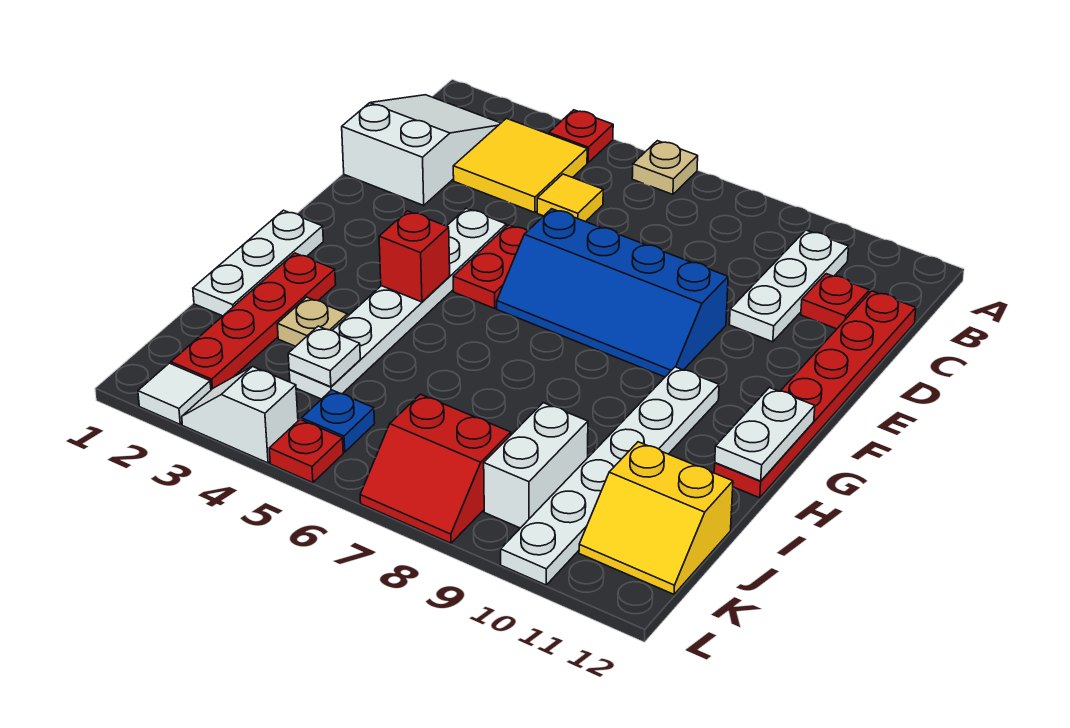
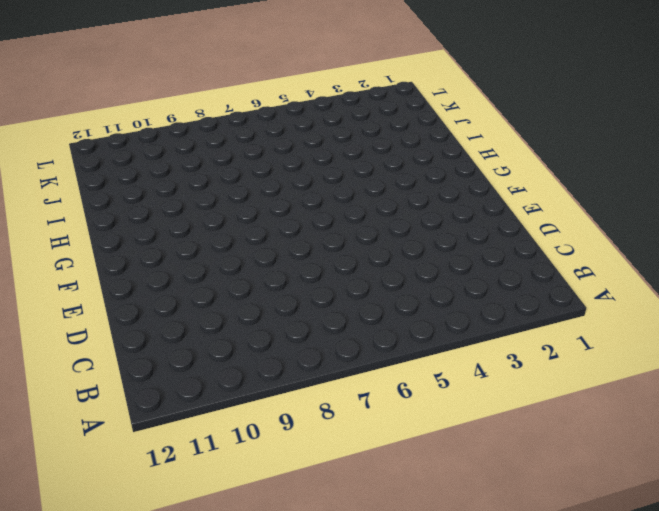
none -> red plate A4 level 1
none -> tan plate A6 level 1
none -> white slope B1:D2 level 1 top D

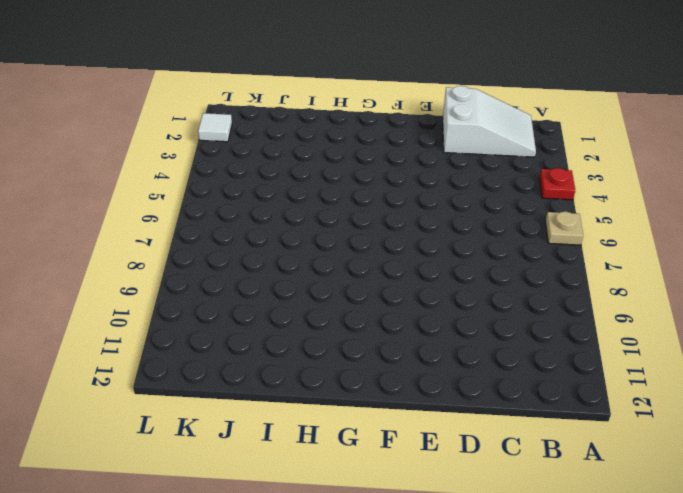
none -> yellow tile B3:C4 level 1
none -> white plate B10:D10 level 1
none -> yellow tile C5 level 1

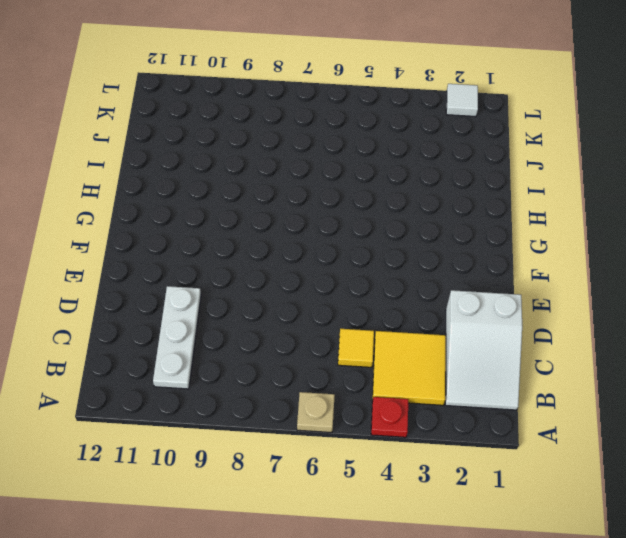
none -> red plate C11 level 1
none -> red plate C12:H12 level 1
none -> white plate E4:J4 level 1

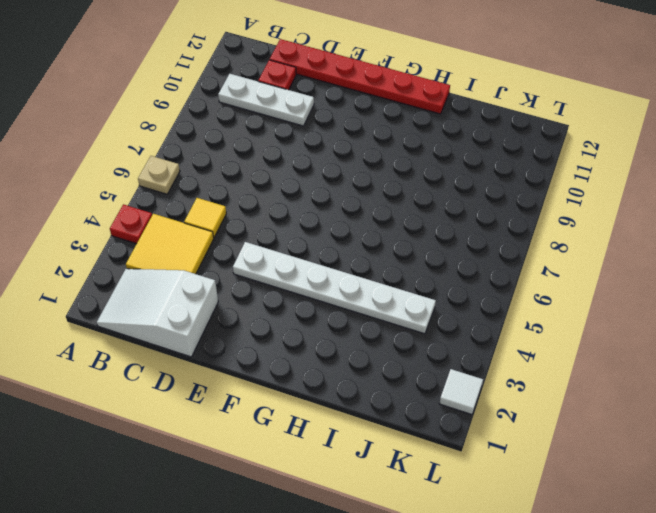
none -> red plate E5:F5 level 1
none -> blue slope E6:F9 level 1 top E
none -> white plate G1:I1 level 1

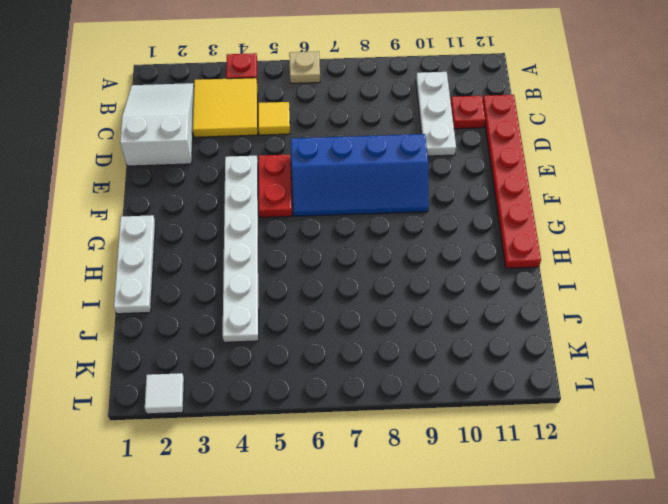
none -> white plate G10:L10 level 1
none -> red plate H2:K2 level 1
none -> tan plate I3 level 1

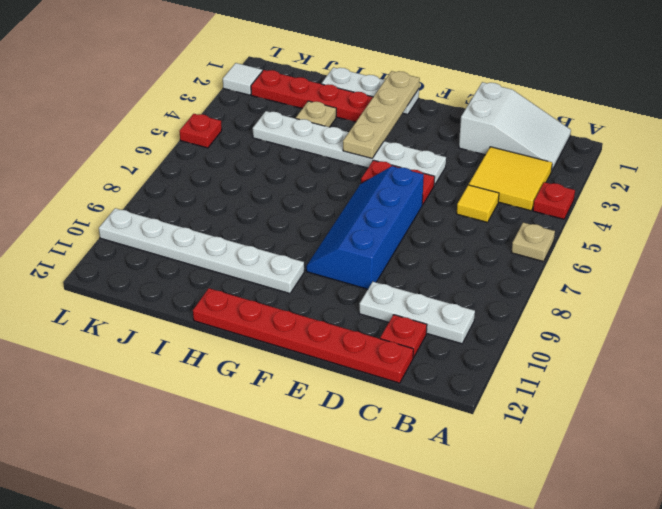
tan plate G1:G4 level 2 -> red brick G4 level 2
none -> white brick J9:K9 level 1
none -> yellow slope J11:K12 level 1 top J
none -> blue plate K5 level 1

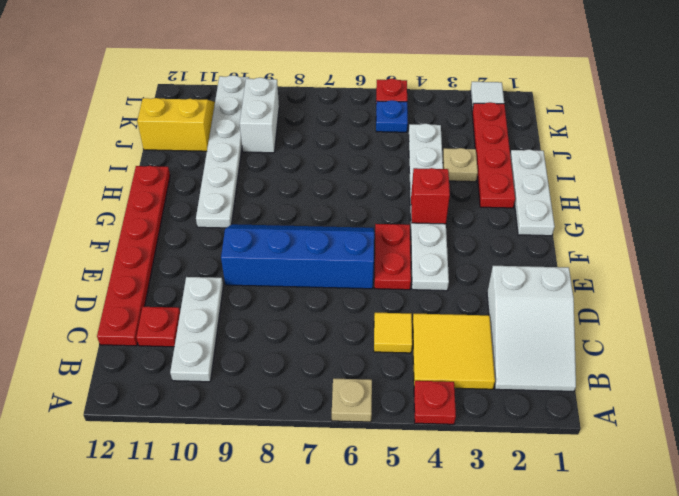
none -> red slope K7:L8 level 1 top K
none -> white slope L3:L4 level 1 top 4
none -> white plate G12:H12 level 2

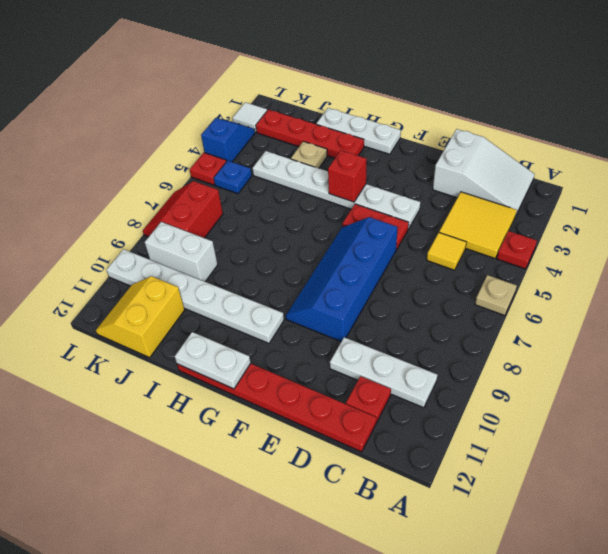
blue slope L3:L4 level 1 top 4 -> white slope L3:L4 level 1 top 4
none -> white plate J4 level 2

